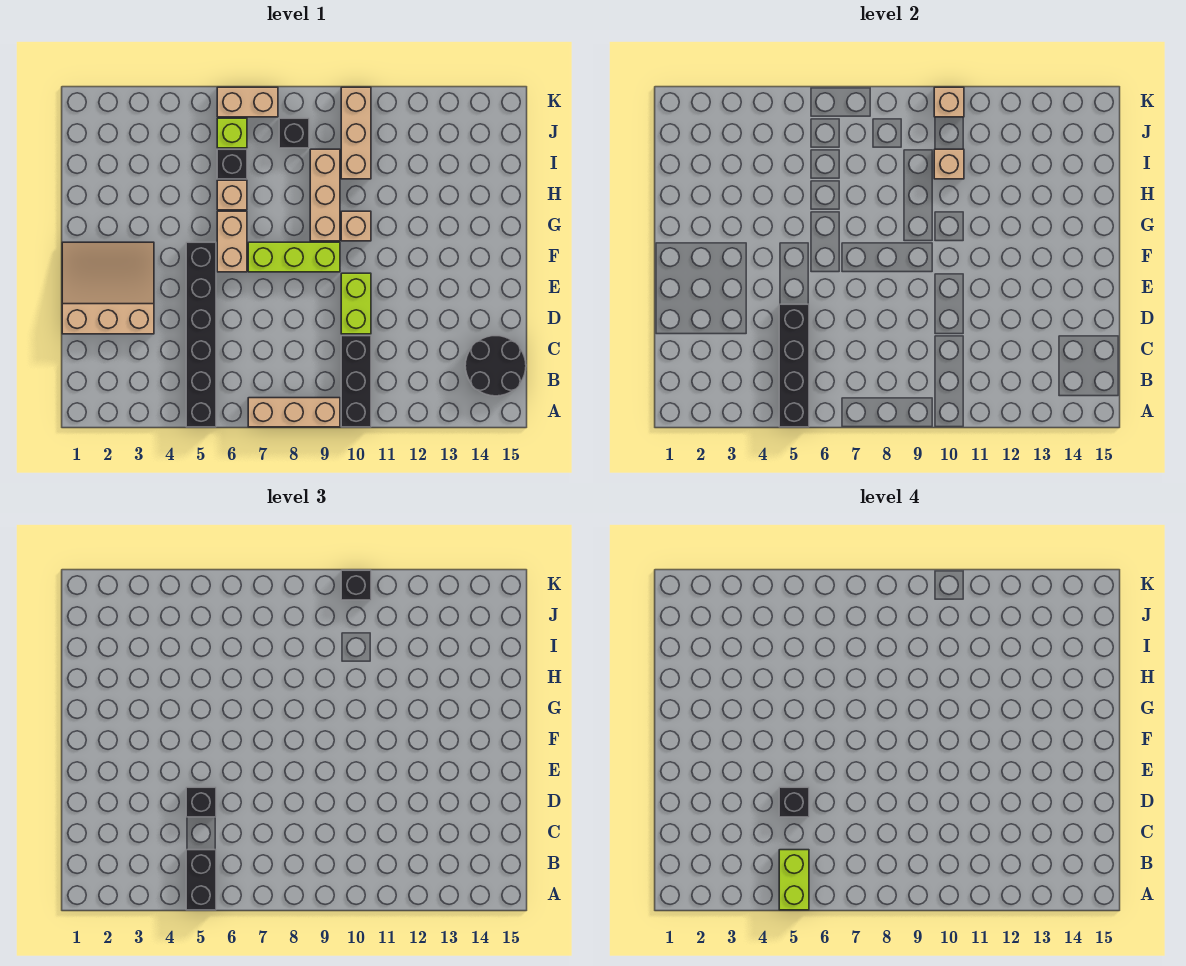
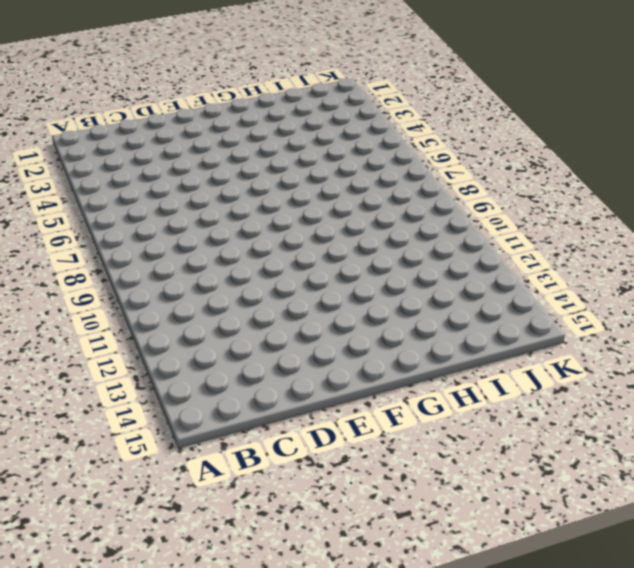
none -> black brick A5:F5 level 1
none -> tan brick A7:A9 level 1
none -> black brick A10:C10 level 1

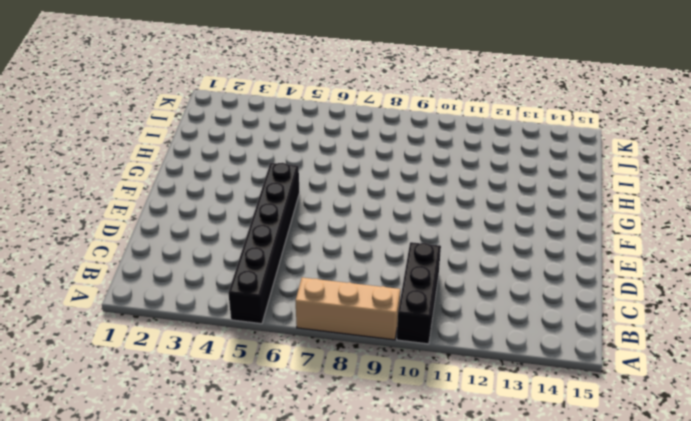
none -> black round brick B14:C15 level 1
none -> tan slope D1:F3 level 1 top D
none -> lime brick D10:E10 level 1

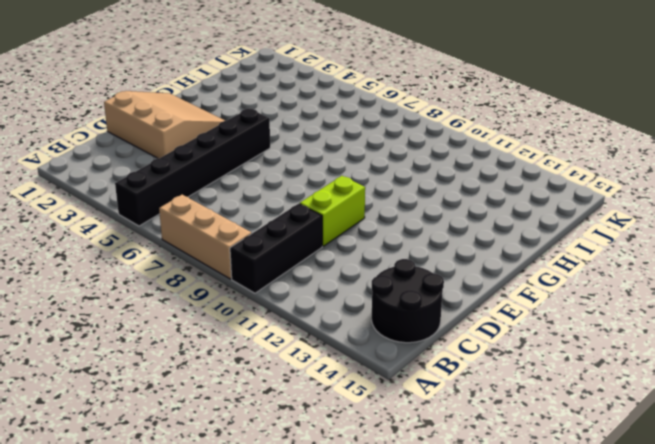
none -> tan brick F6:G6 level 1
none -> lime brick F7:F9 level 1
none -> tan brick G9:I9 level 1

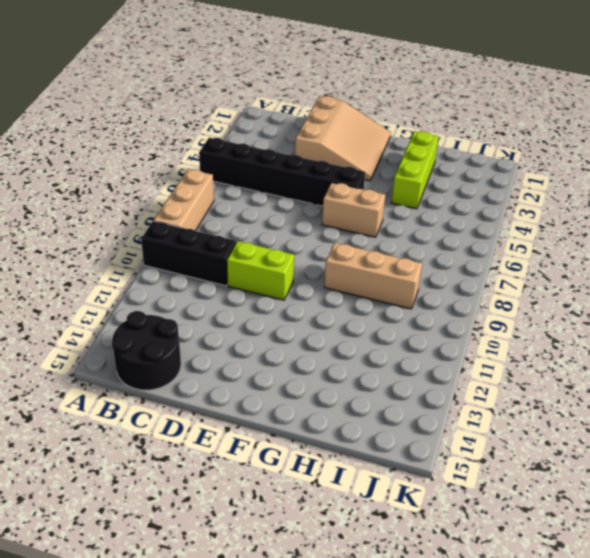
lime brick H2:H4 level 1 -> lime brick F7:F9 level 1
none -> tan brick G10 level 1
none -> tan brick H6 level 1
none -> black brick I6 level 1

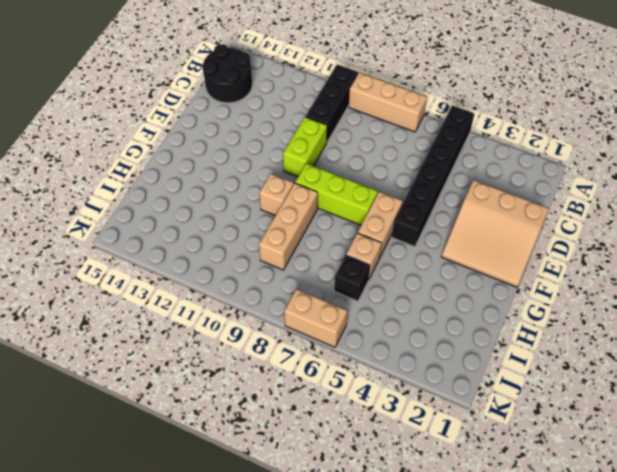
none -> tan brick I10:K10 level 1
none -> lime brick J6 level 1
none -> black brick J8 level 1

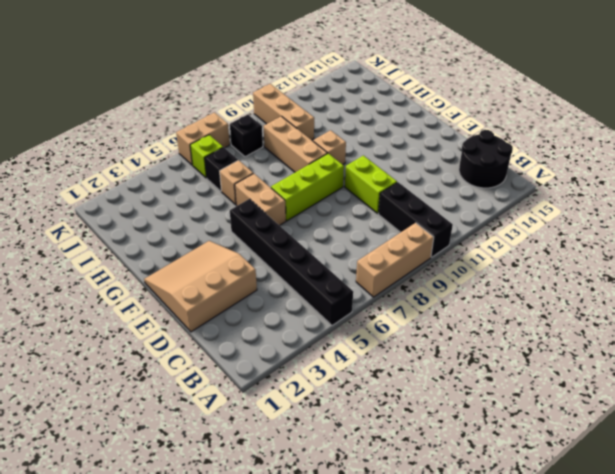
none -> black brick A5:D5 level 2
none -> tan brick I10 level 2
none -> tan brick K10 level 2

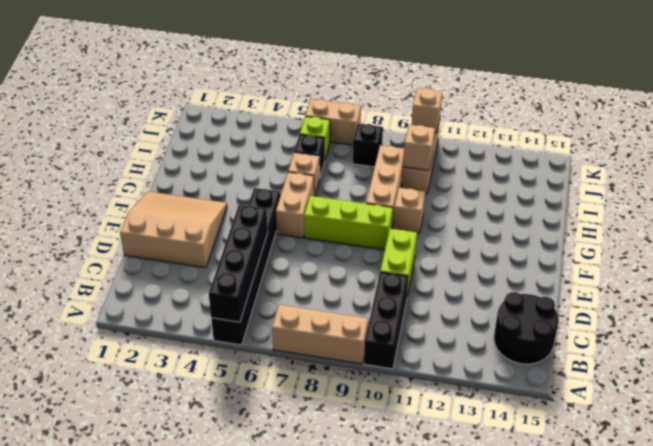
none -> black brick A5:B5 level 3
none -> black brick D5 level 3
none -> black brick K10 level 3

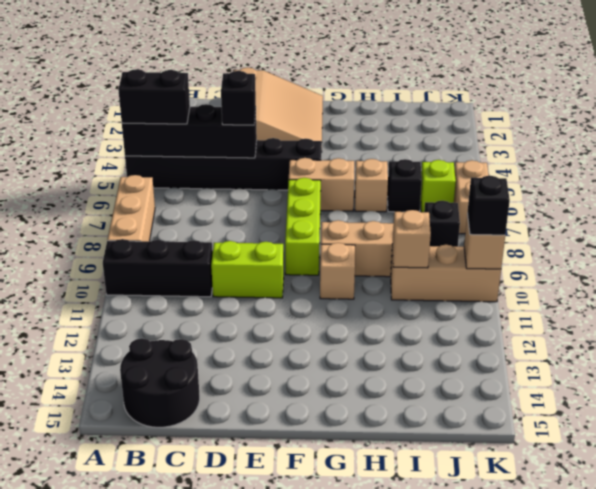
none -> lime brick A5:B5 level 4
none -> black brick D5 level 4

